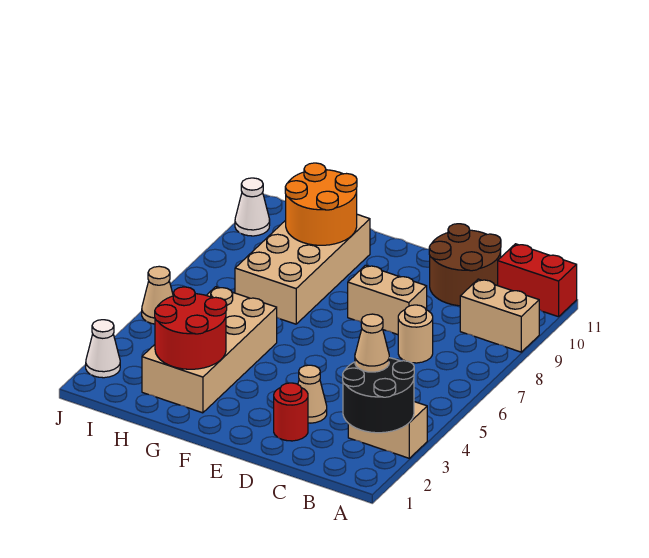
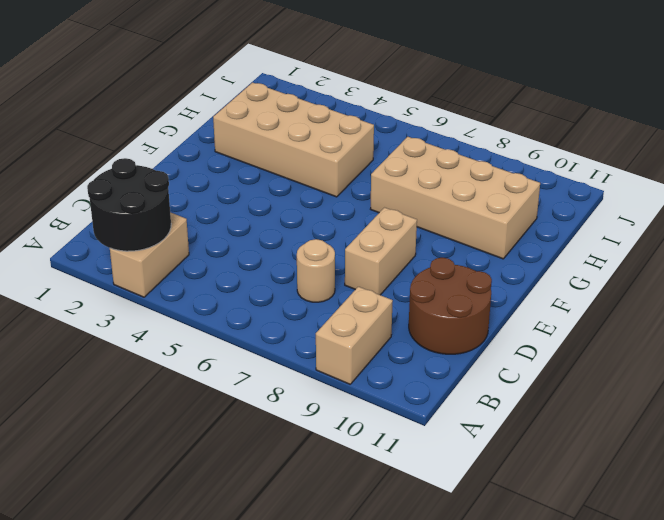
none -> red brick A11:B11 level 1
none -> red round brick D2 level 1
none -> tan cone D3 level 1

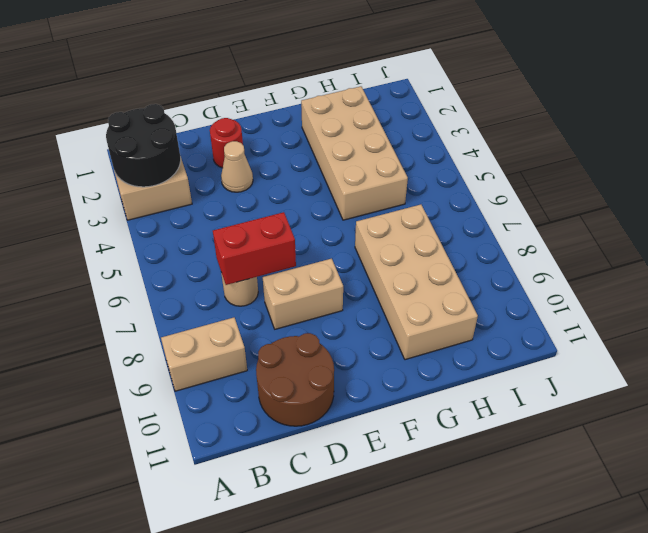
red brick C7:D7 level 2 -> red brick A11:B11 level 1
none -> white cone J2 level 1
none -> tan cone J5 level 1
none -> white cone J10 level 1

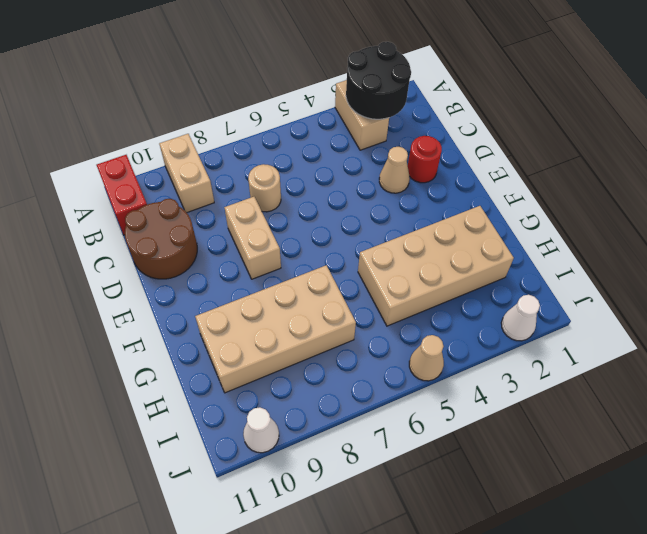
none -> red round brick G2:H3 level 2
none -> orange round brick G9:H10 level 2
none -> tan cone B3 level 3

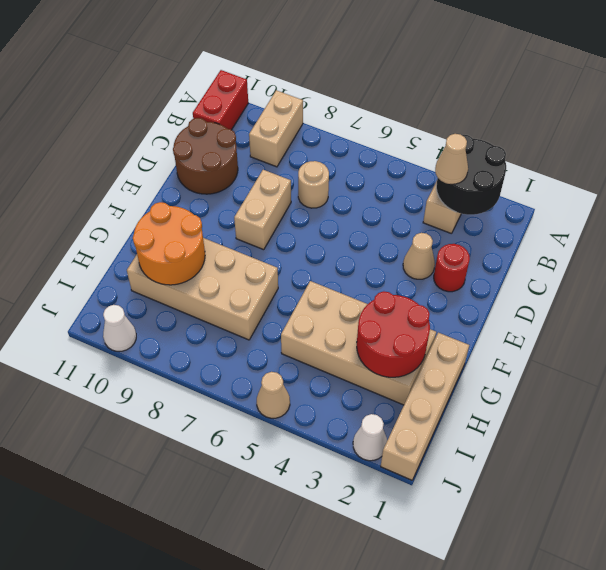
tan brick G1:J1 level 1 -> none

